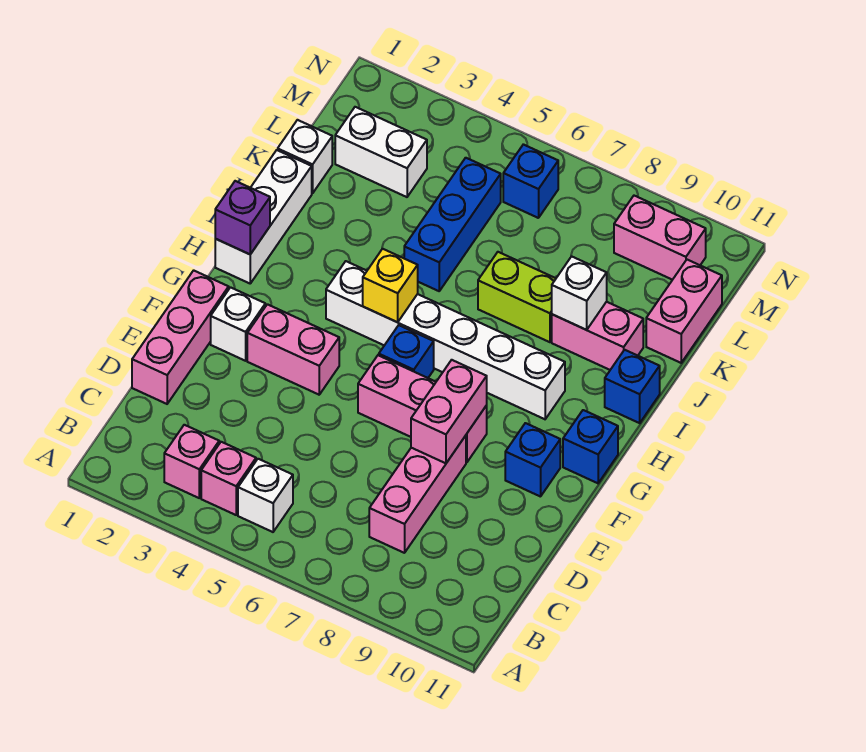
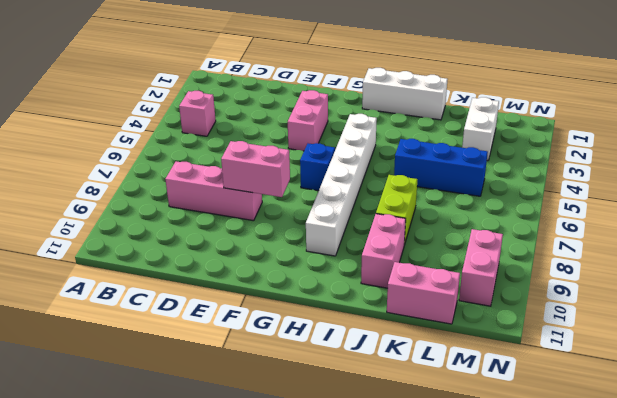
none -> pink brick B3 level 1
none -> white brick B5 level 1
none -> pink brick D1:F1 level 1

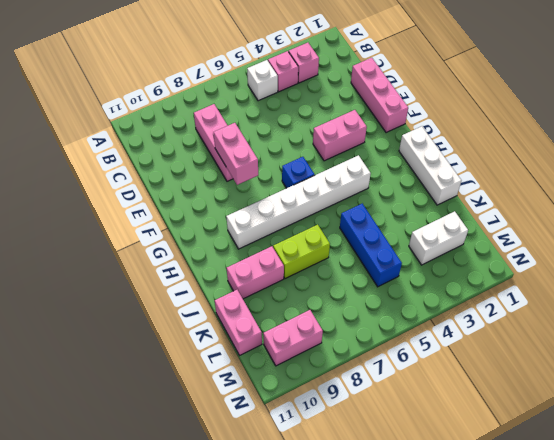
none -> white brick F2 level 1
none -> pink brick F6:F8 level 1
none -> blue brick F10 level 1

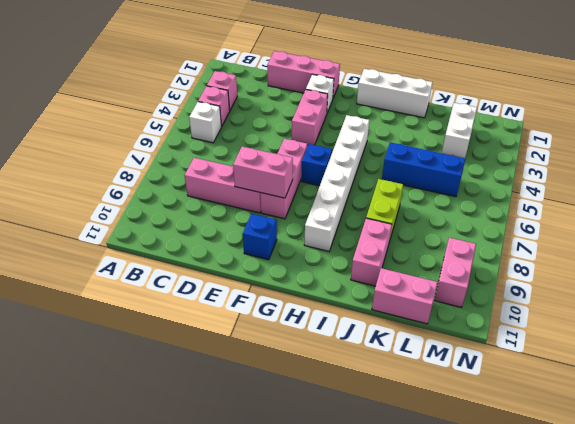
none -> blue brick G11 level 1
none -> blue brick I11 level 1
none -> white brick K1 level 1

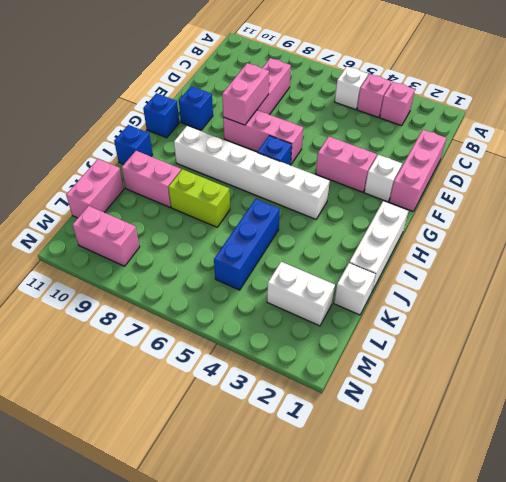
none -> blue brick M6 level 1
none -> purple brick H1 level 2
none -> yellow brick H5 level 2

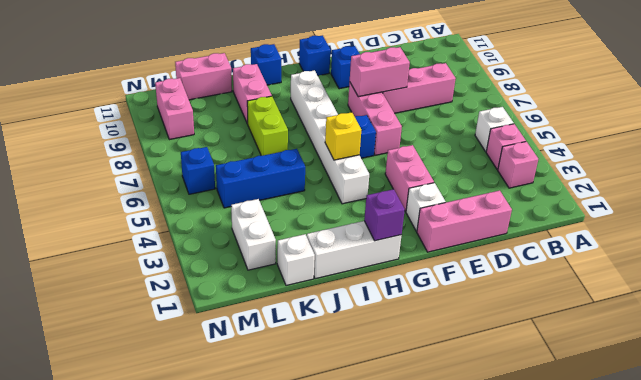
none -> white brick J9 level 2

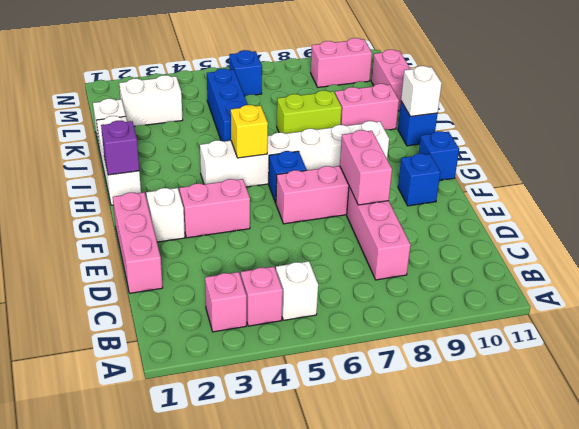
white brick I11 level 2 -> white brick J9 level 2

